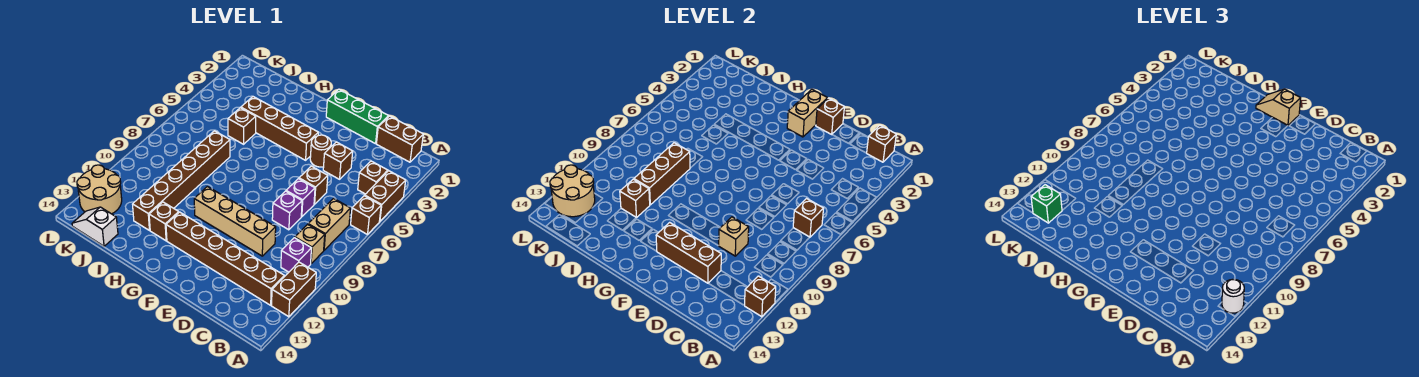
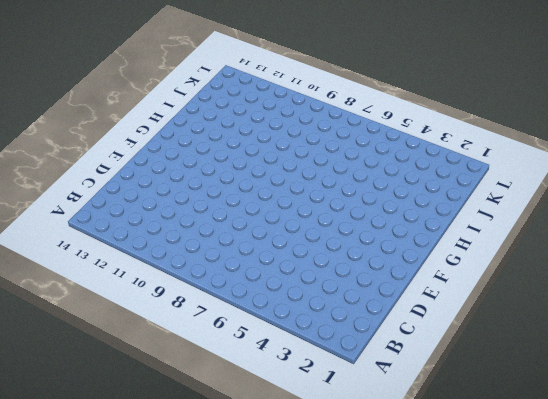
none -> brown brick A4:A5 level 1
none -> brown brick A6 level 1
none -> brown brick A11:A12 level 1
none -> brown brick B1:C1 level 1

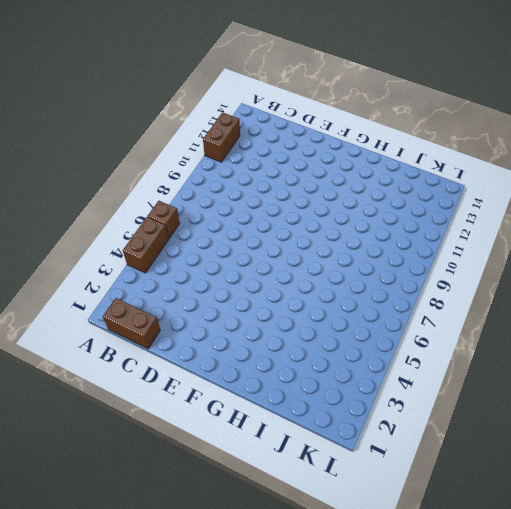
none -> brown brick B4 level 1
none -> tan brick B7:B8 level 1
none -> tan brick B9 level 1
none -> purple brick B10 level 1

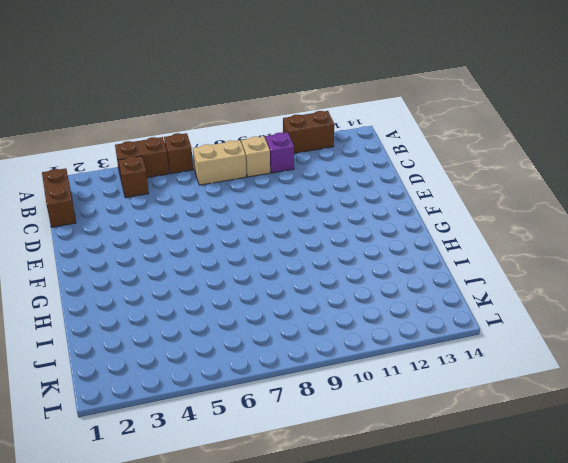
none -> brown brick B12:G12 level 1
none -> green brick D1:F1 level 1
none -> brown brick D4 level 1
none -> brown brick D6 level 1

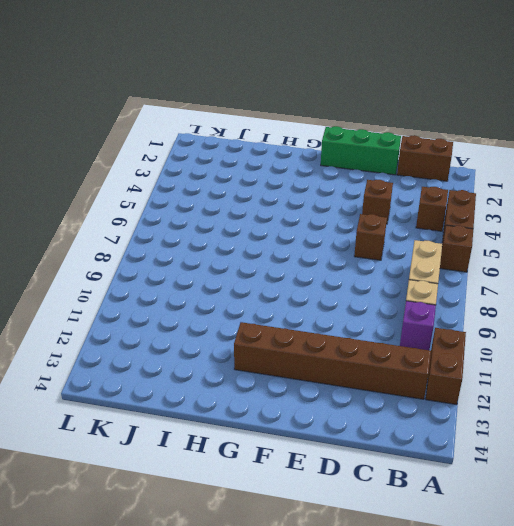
none -> purple brick D7 level 1
none -> purple brick D8 level 1
none -> tan brick D10:G10 level 1
none -> brown round brick E4 level 1

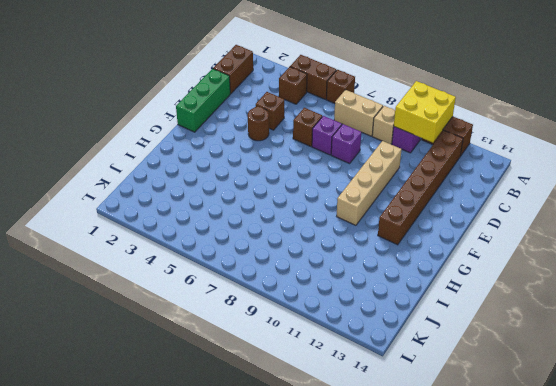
yellow brick A10:B11 level 2 -> none
none -> brown brick F4:I4 level 1
none -> brown brick H12 level 1
none -> brown brick I5 level 1
none -> brown brick I7:I12 level 1

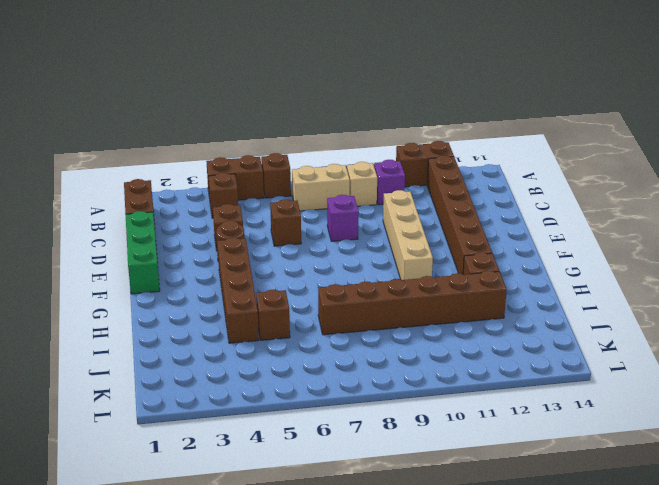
none -> purple brick D7 level 1
none -> white slope J14:K14 level 1 top J
none -> tan round brick K12:L13 level 1
none -> brown brick A12 level 2

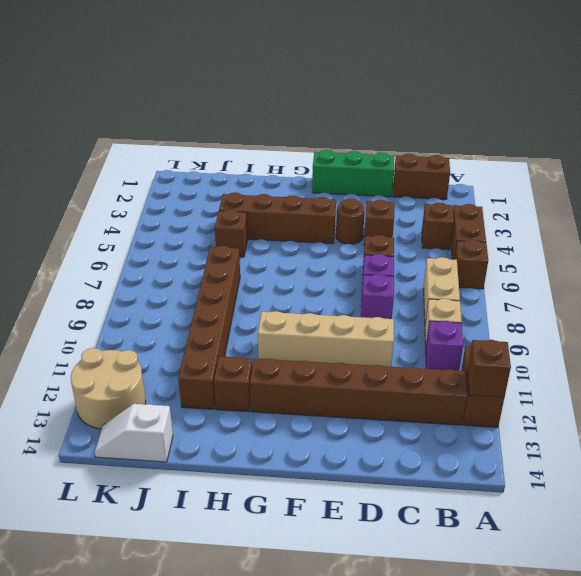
none -> brown brick B1 level 2
none -> brown brick B7 level 2
none -> tan brick D10 level 2
none -> brown brick D12:F12 level 2

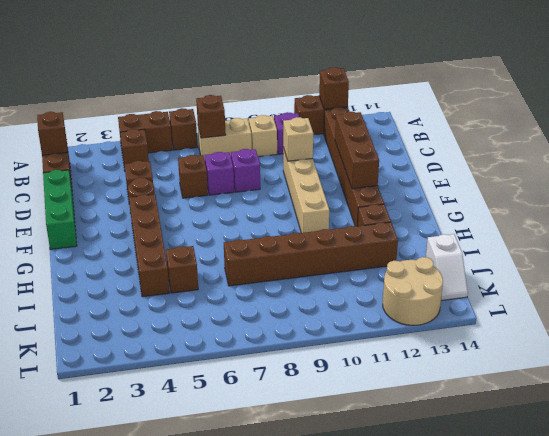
none -> brown brick E1 level 2
none -> tan brick F1:F2 level 2
none -> brown brick I8:I10 level 2
none -> brown brick I11 level 2

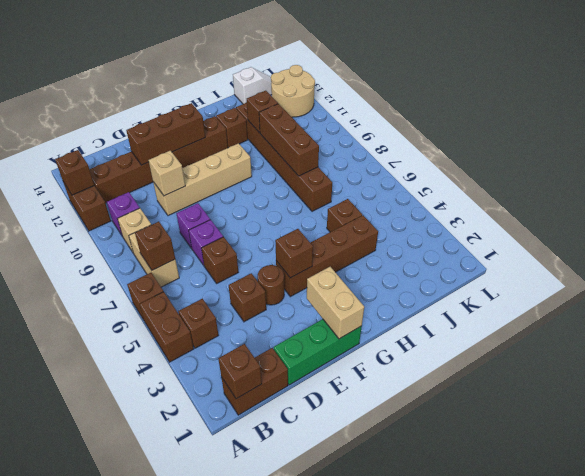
brown brick F4 level 2 -> brown brick E1 level 2
none -> tan round brick K12:L13 level 2
none -> white round brick A12 level 3
none -> tan slope F1:G1 level 3 top F
none -> green brick K13 level 3

